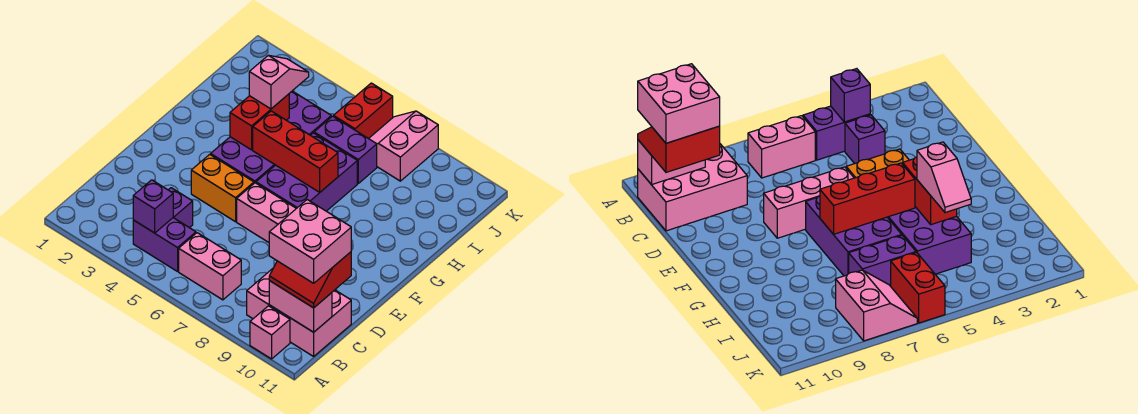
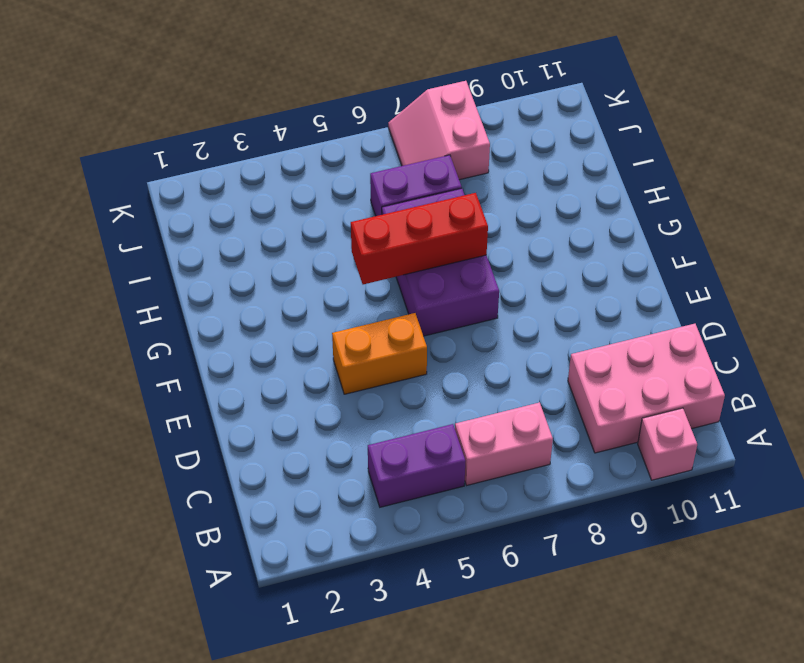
none -> purple brick C4 level 1
none -> pink brick E6:E8 level 1
none -> purple brick F4:I5 level 1

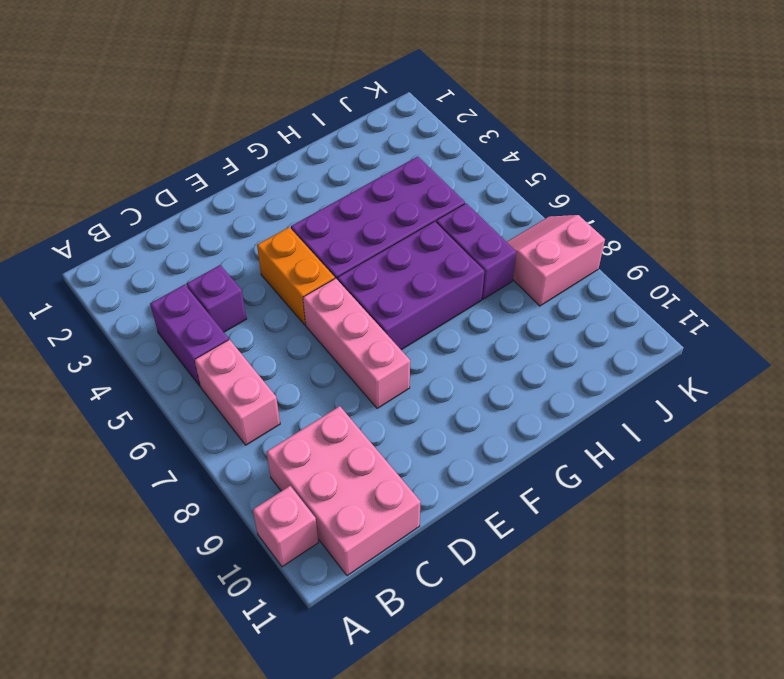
none -> red brick J6:K6 level 1
none -> purple brick B4 level 2
none -> pink brick B10:B11 level 2

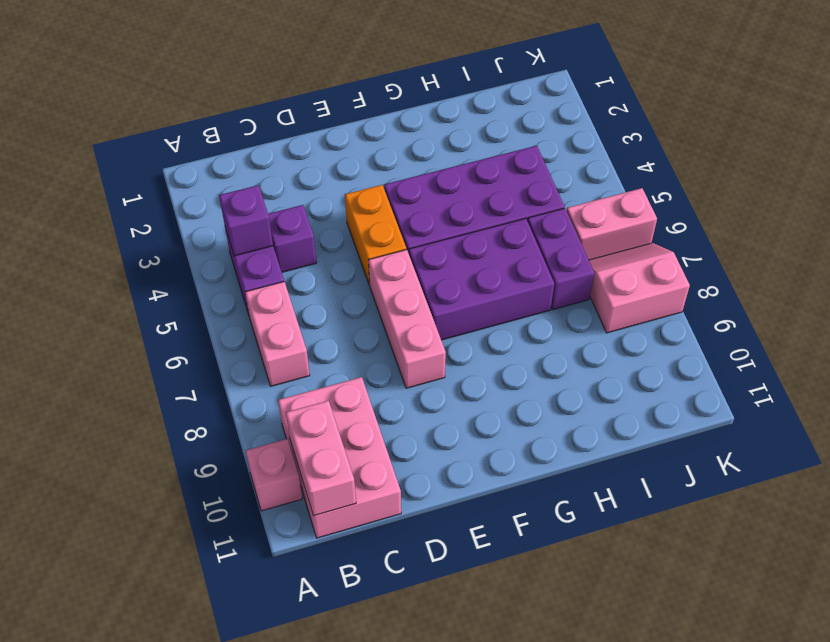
pink brick J6:K6 level 1 -> red brick J6:K6 level 1
none -> red brick G4:H4 level 2
none -> red brick G5:G7 level 2
none -> red slope B10:C11 level 3 top C

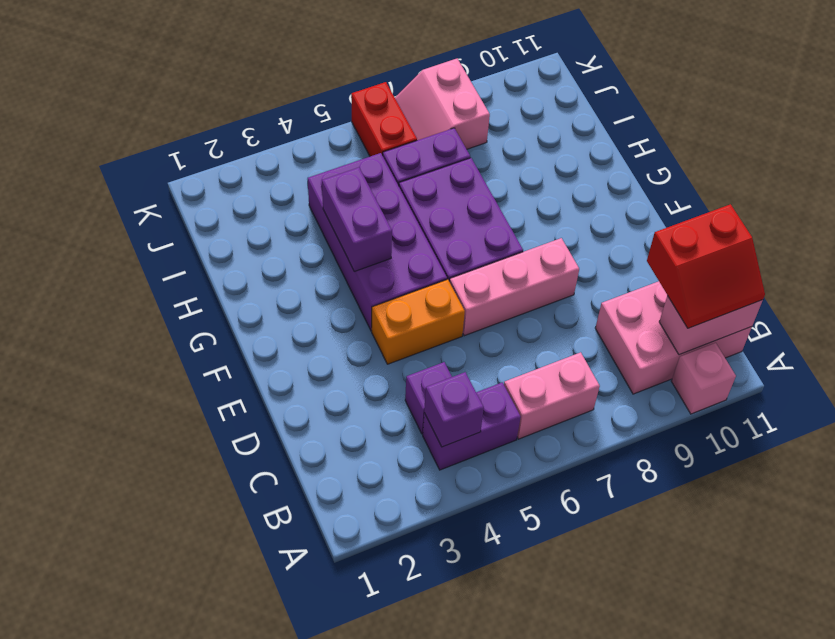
purple brick G4:H4 level 2 -> red brick G4:H4 level 2
none -> red brick G5:G7 level 2
none -> pink slope H4:I4 level 3 top H
none -> pink brick B10:C11 level 4

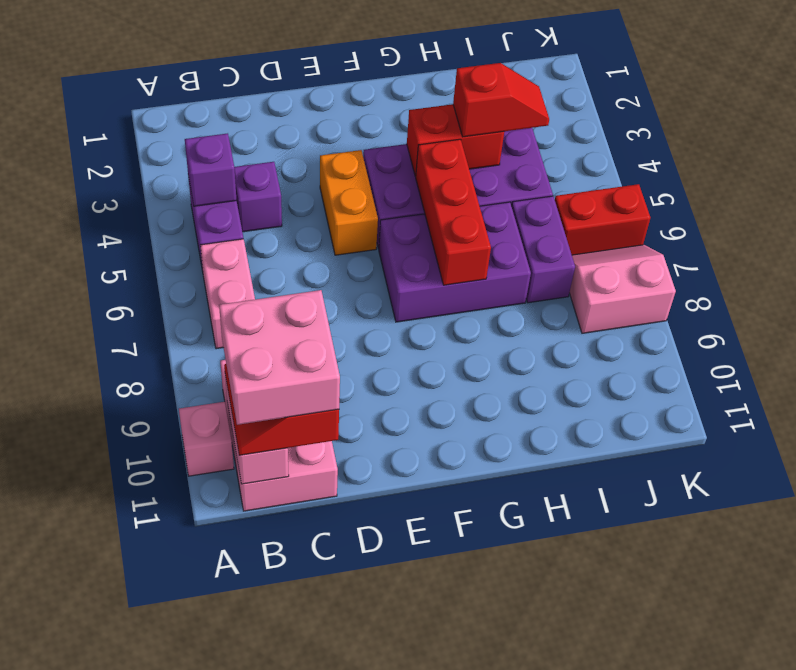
red slope H4:I4 level 3 top H -> pink slope H4:I4 level 3 top H
none -> pink brick E6:E8 level 1

